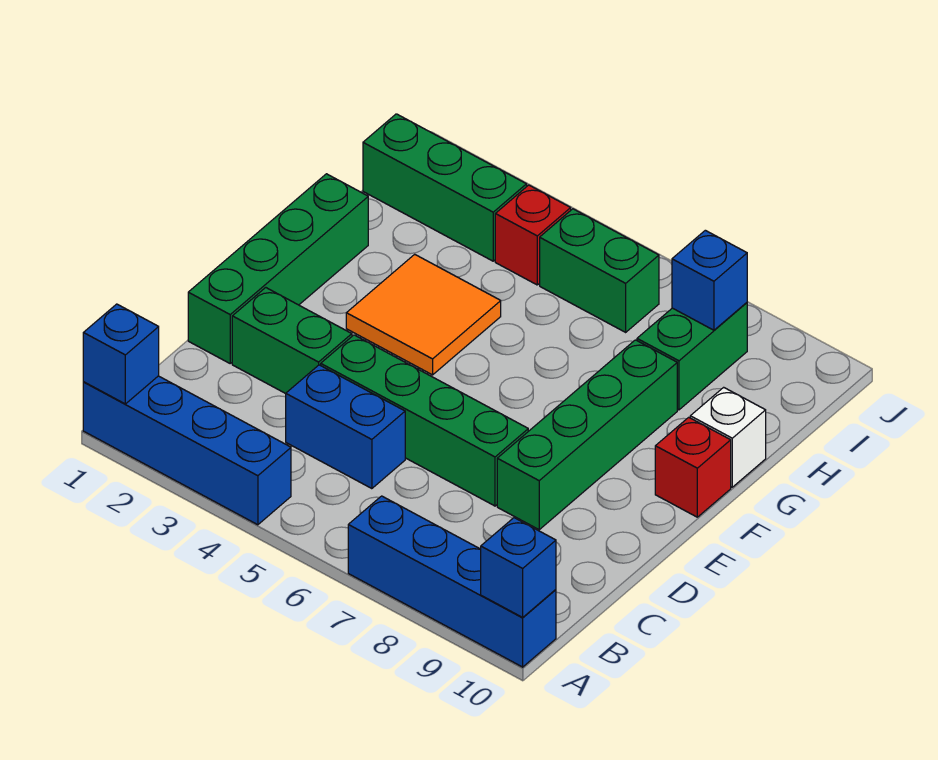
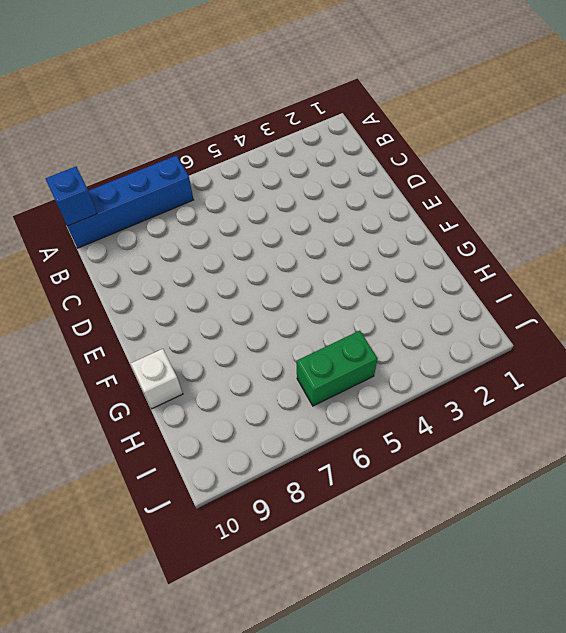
none -> blue brick A1:A4 level 1
none -> blue brick C4:C5 level 1
none -> green brick D1:G1 level 1

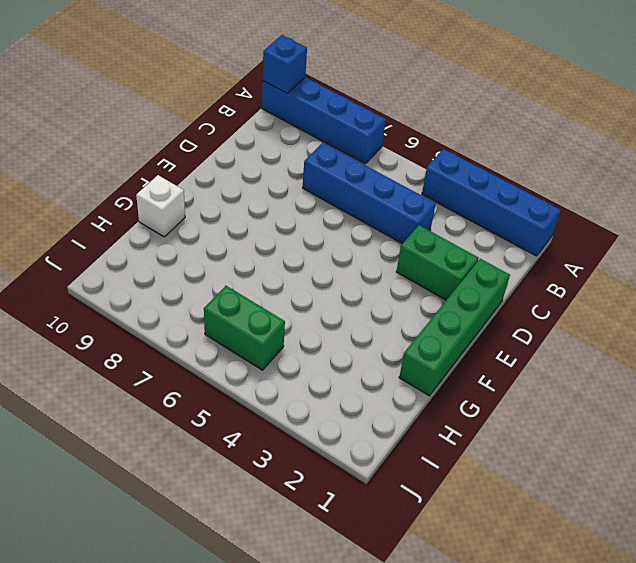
blue brick C4:C7 level 1 -> blue brick C4:C5 level 1
none -> green brick D4:D7 level 1
none -> green brick D8:G8 level 1
none -> orange tile F3:G4 level 1

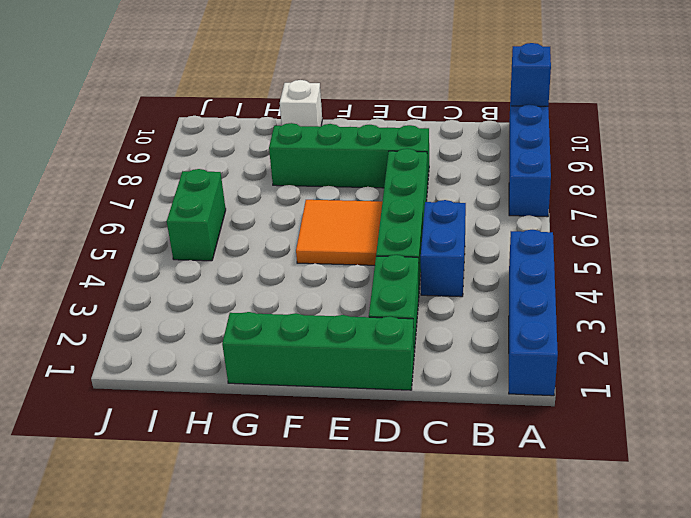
orange tile E5:F6 level 1 -> orange tile F3:G4 level 1
none -> red brick F10 level 1
none -> green brick H8:I8 level 1
none -> green brick I1:I3 level 1

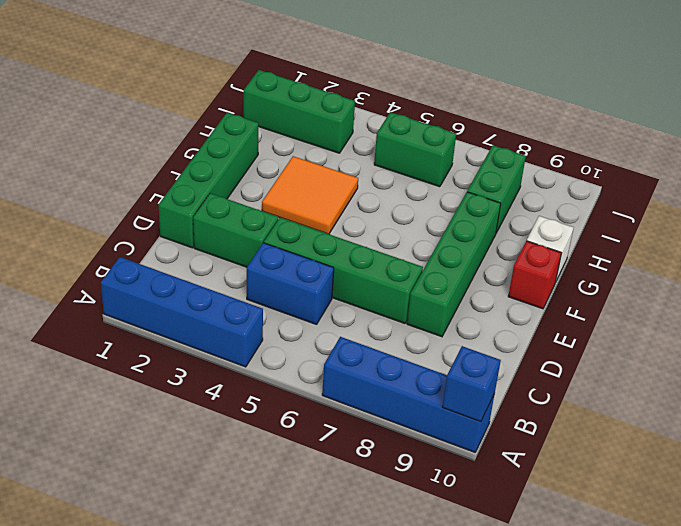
none -> red brick I4 level 1
none -> blue brick A1 level 2
none -> blue brick I8 level 2

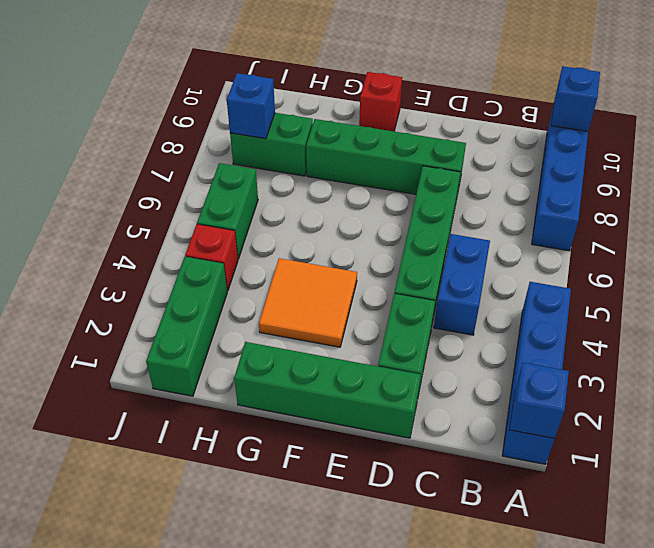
none -> white brick G10 level 1

